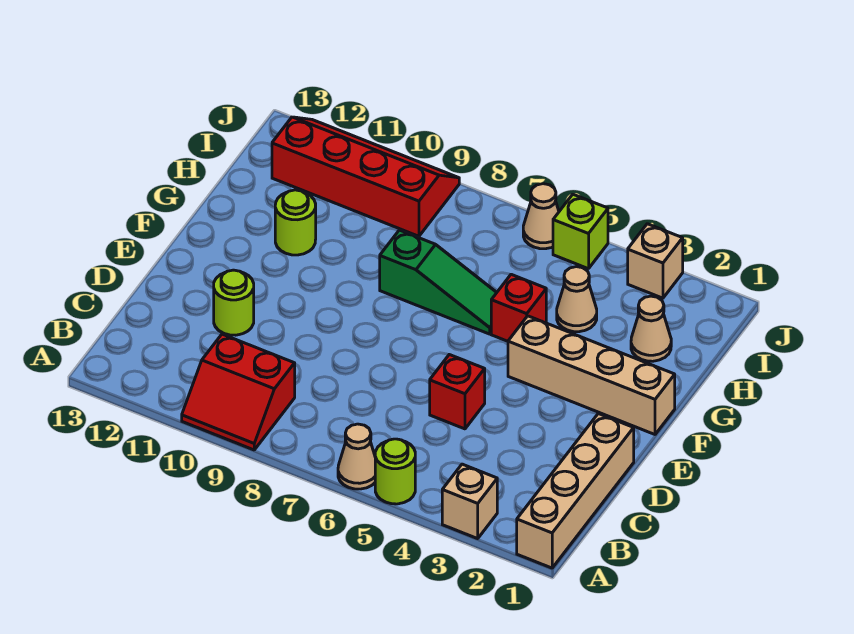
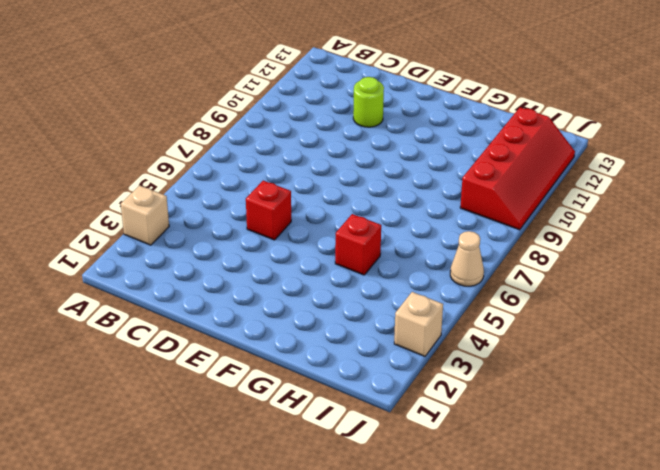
none -> tan brick A1:D1 level 1
none -> lime round brick A5 level 1
none -> tan cone A6 level 1

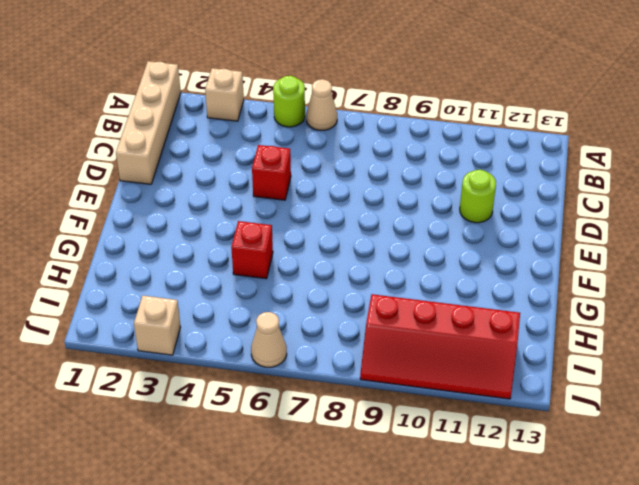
none -> red slope A9:B10 level 1 top B
none -> tan brick F1:F4 level 1
none -> green slope G6:G8 level 1 top 8

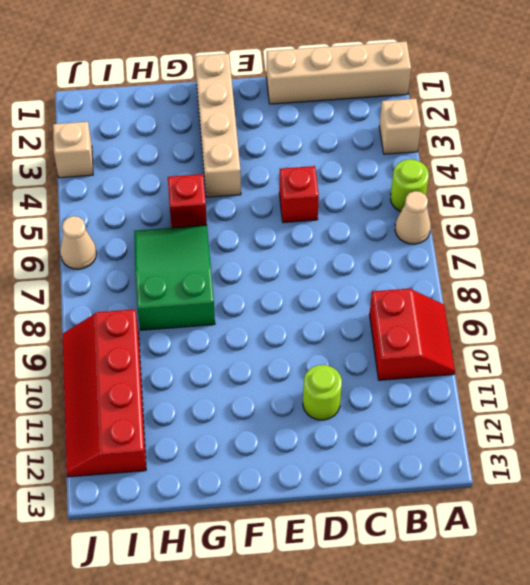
green slope G6:H8 level 1 top 8 -> green slope G6:G8 level 1 top 8
none -> lime round brick G11 level 1
none -> tan cone H2 level 1
none -> tan cone H4 level 1

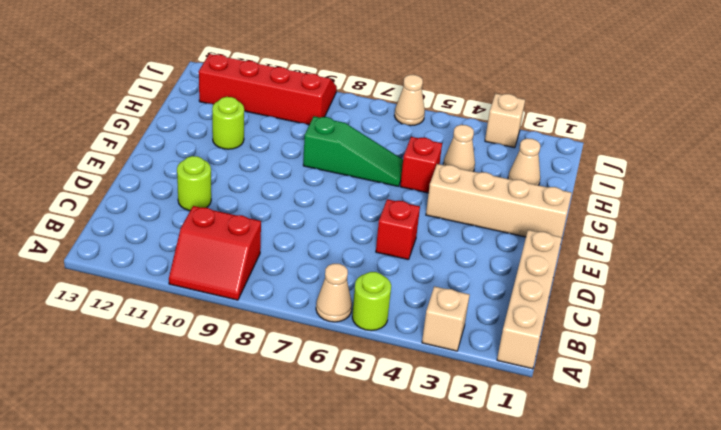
none -> lime brick J5 level 1

